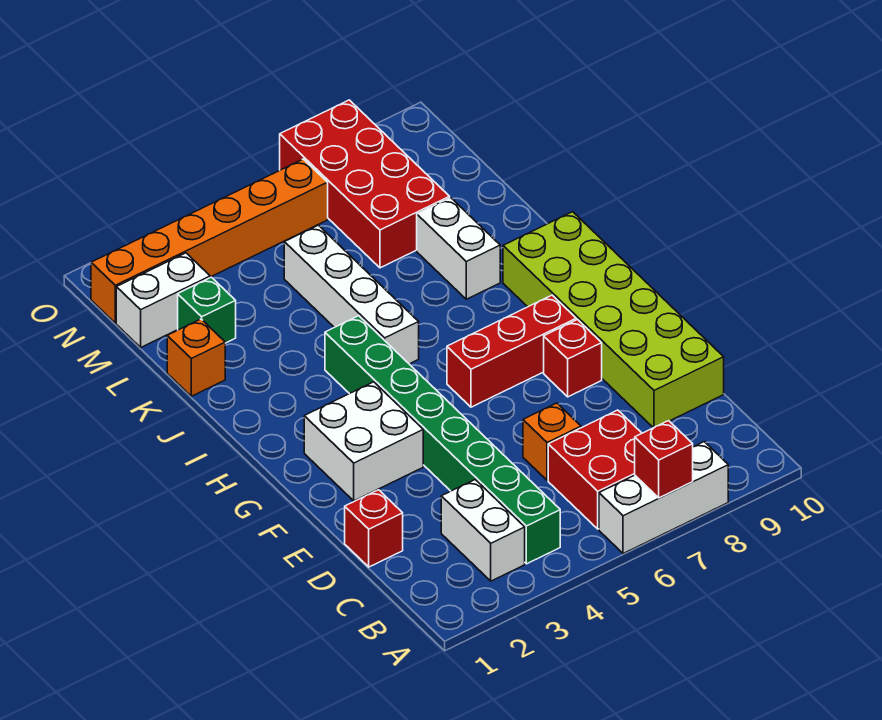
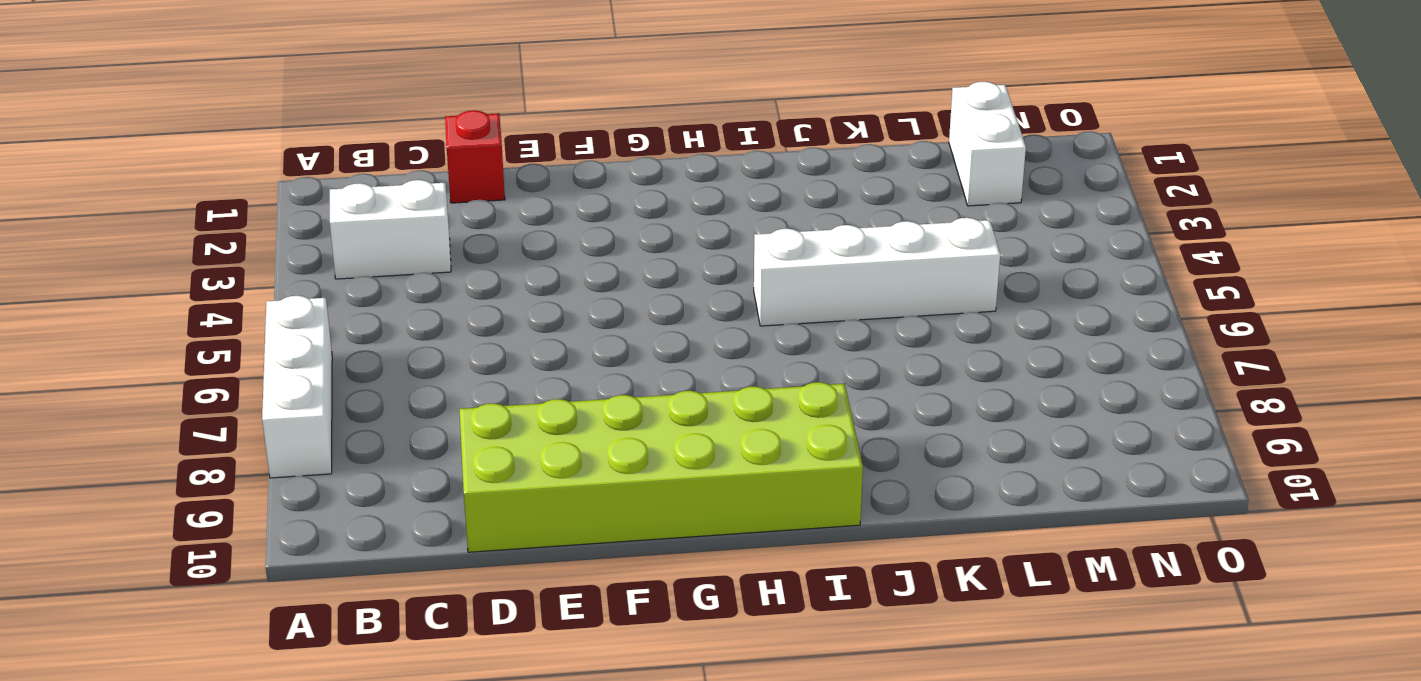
none -> green brick B4:I4 level 1
none -> red brick B6:C7 level 1
none -> orange brick D6 level 1

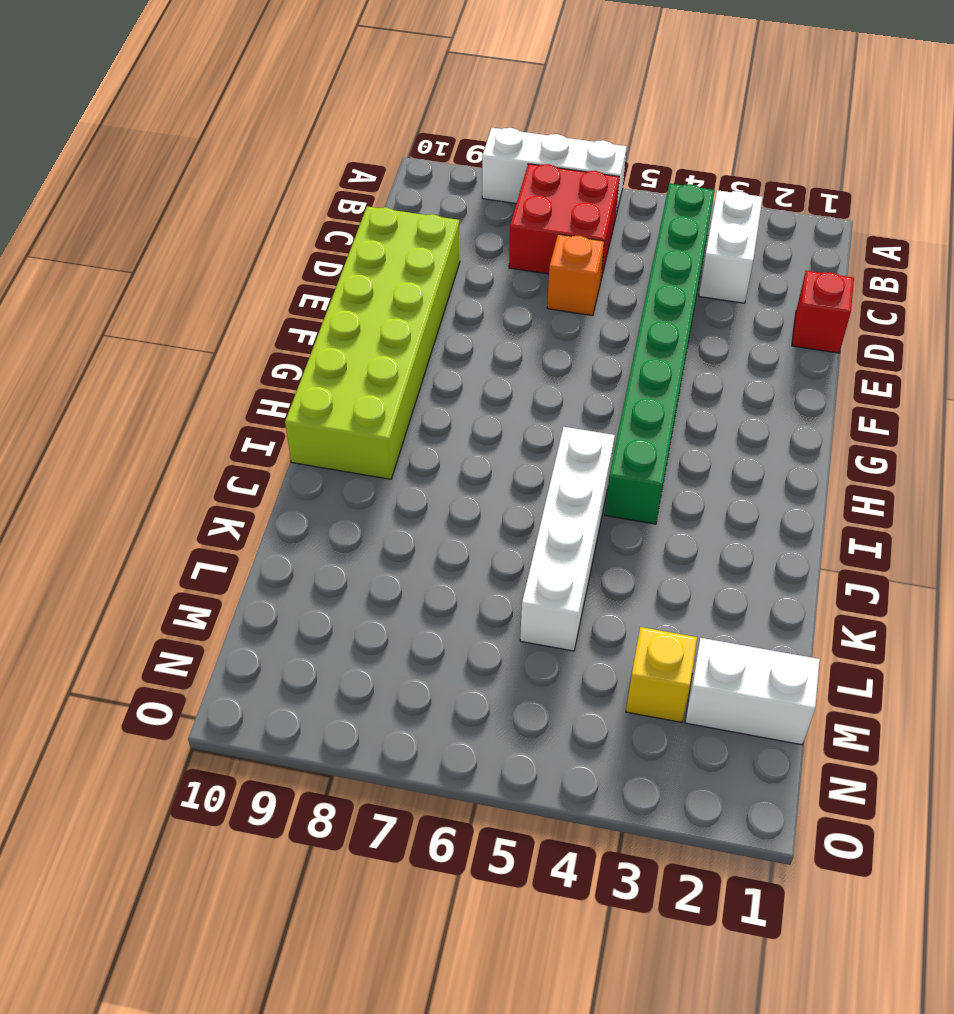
yellow brick M3 level 1 -> none
none -> white brick F2:G3 level 1
none -> red brick F8 level 1
none -> red brick G6:G8 level 1

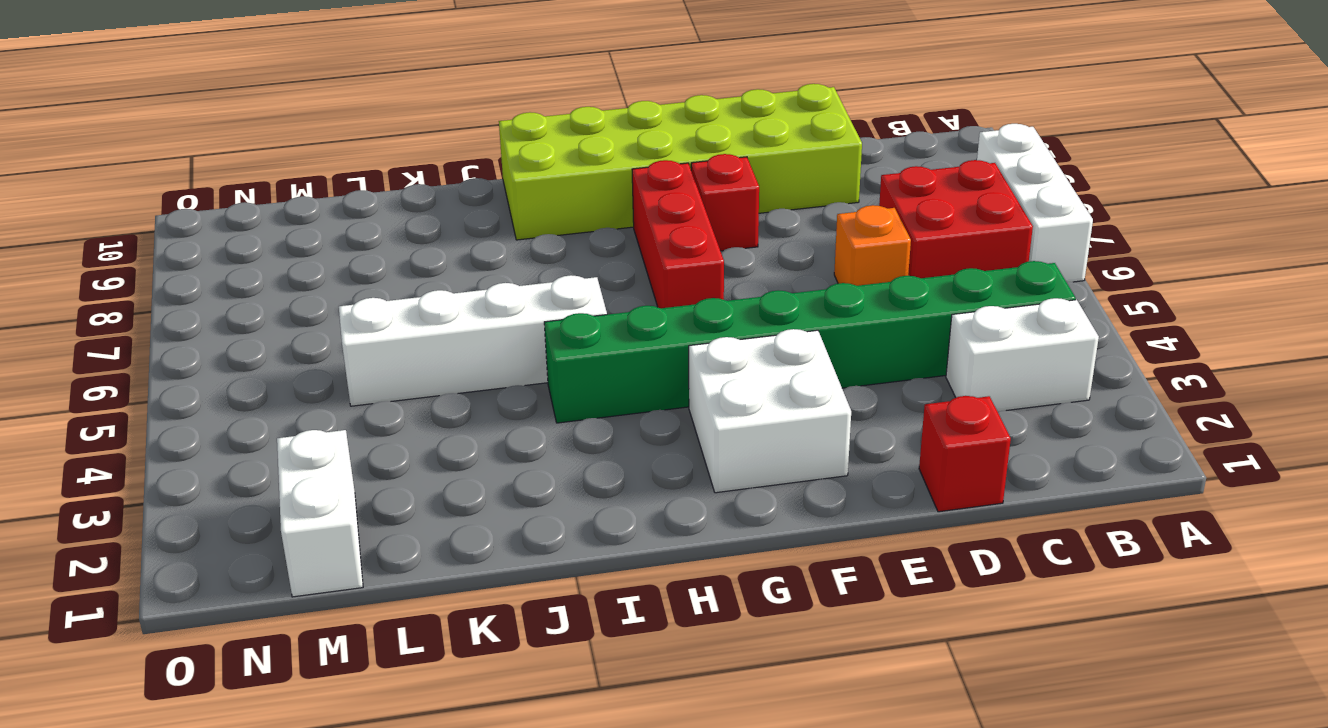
none -> white brick J8:K8 level 1
none -> orange brick K1 level 1
none -> green brick L2 level 1

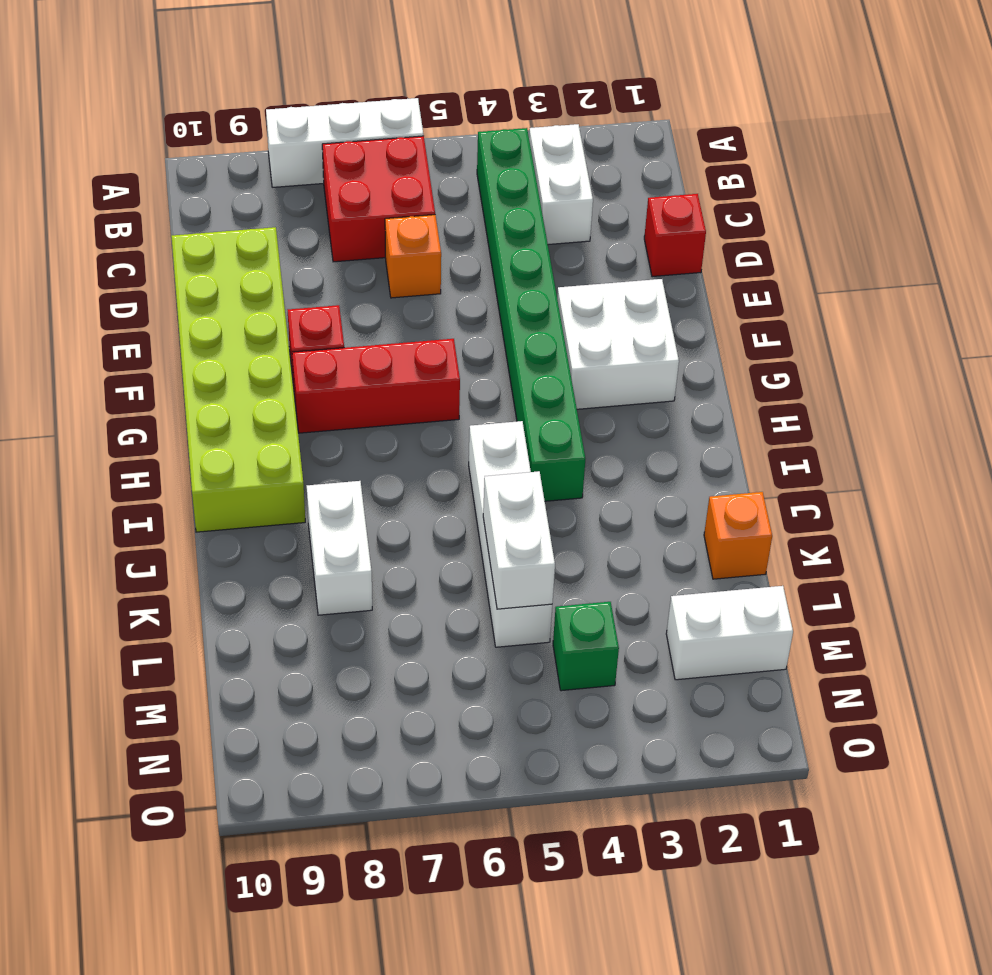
white brick K5:L5 level 2 -> none
green brick M4 level 1 -> green brick L2 level 1
none -> red brick L7:O8 level 1
none -> orange brick N1:N6 level 1
none -> red brick A7 level 2

